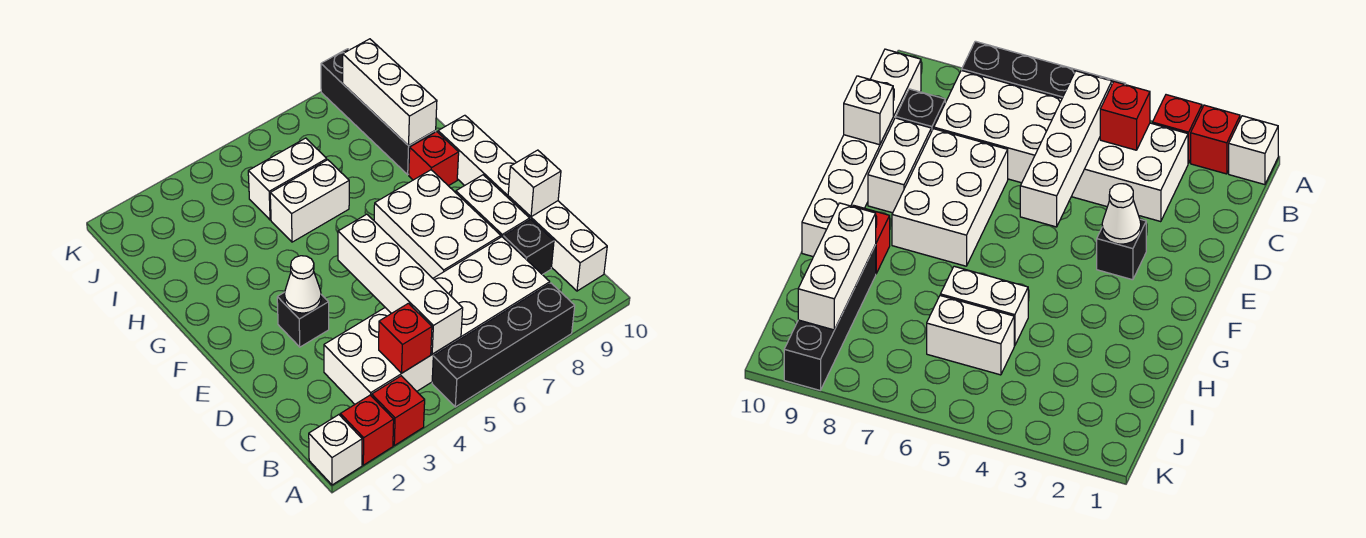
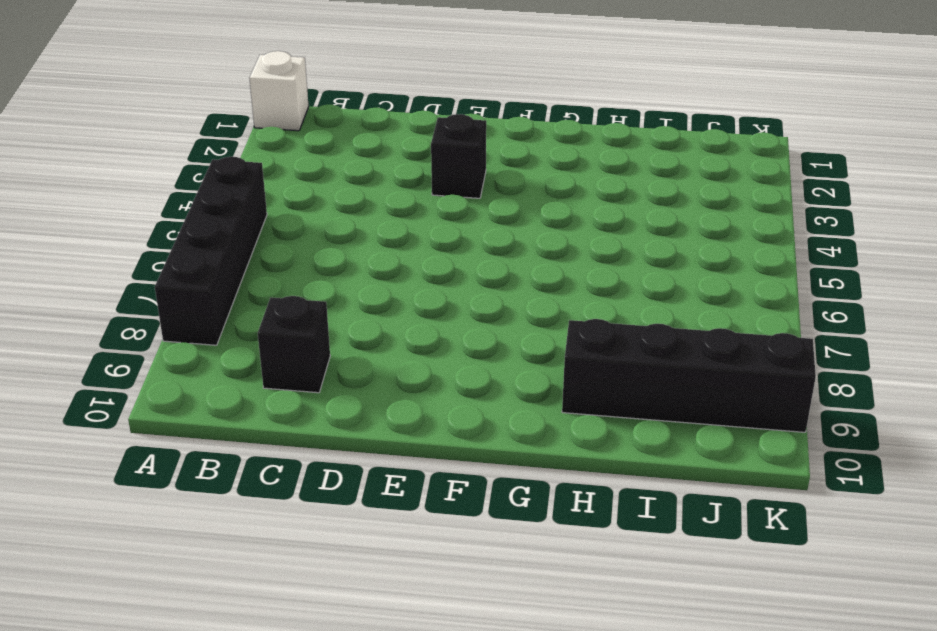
none -> red brick A2 level 1
none -> red brick A3 level 1
none -> white brick B3:C8 level 1

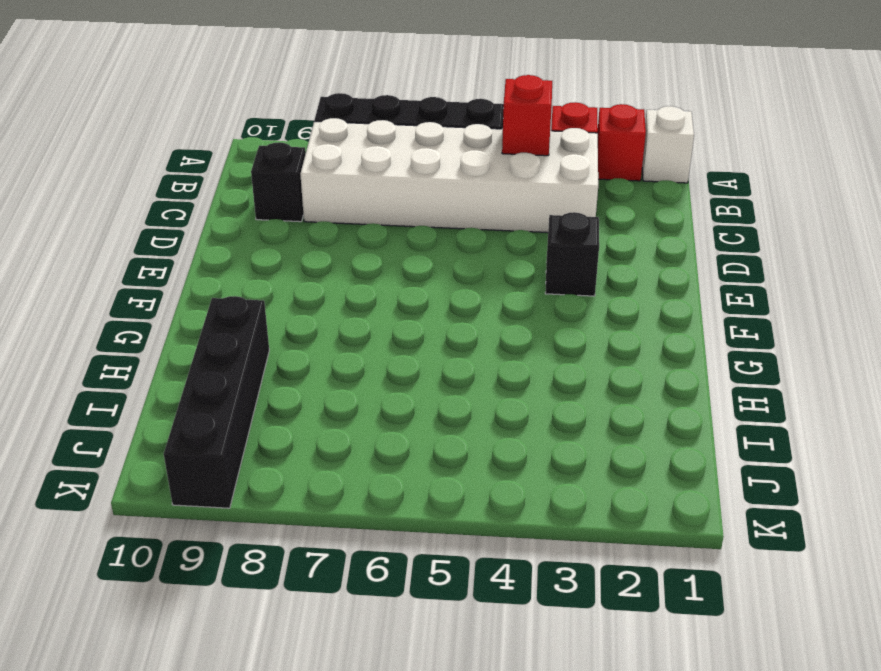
none -> white brick B10:G10 level 1
none -> white brick D7:F8 level 1
none -> white brick D9:E9 level 1

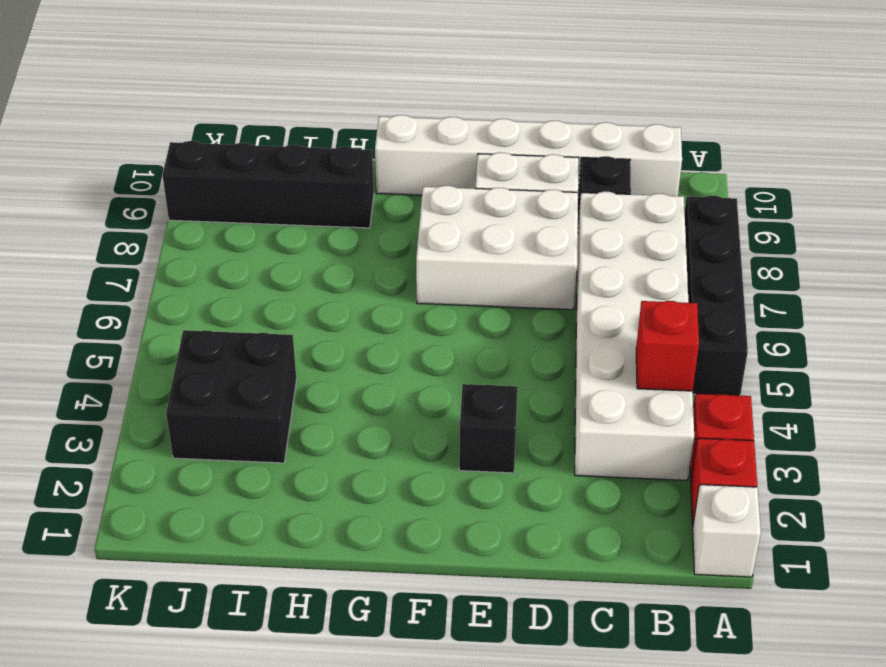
black brick I3:J4 level 1 -> none
none -> red brick G9 level 1
none -> white brick H5:H6 level 1
none -> white brick I5:I6 level 1

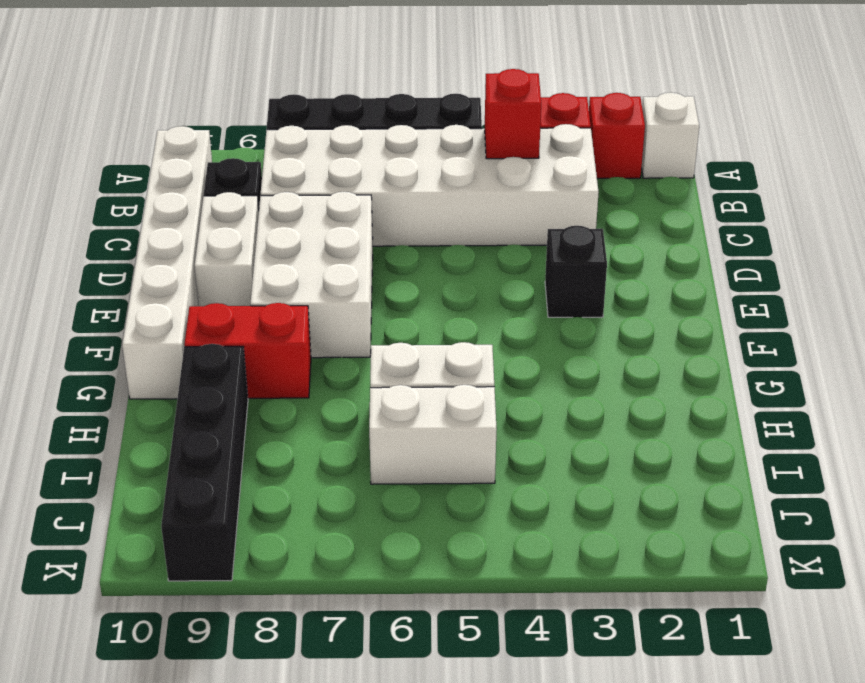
red brick G8:G9 level 1 -> red brick G9 level 1
none -> white brick B5:E5 level 2
none -> white brick D10 level 2
none -> white cone E3 level 2

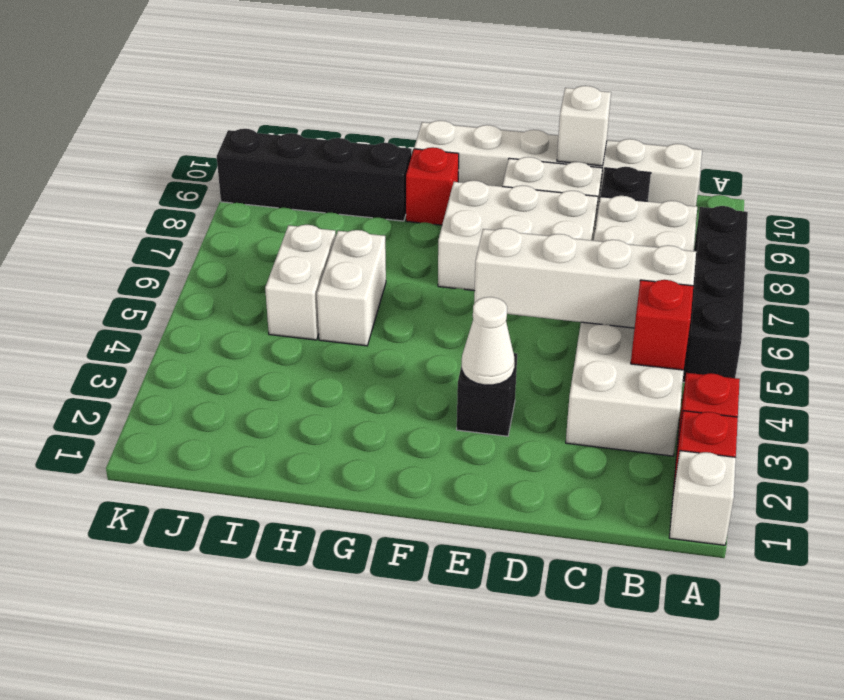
none -> white brick H9:J9 level 2

